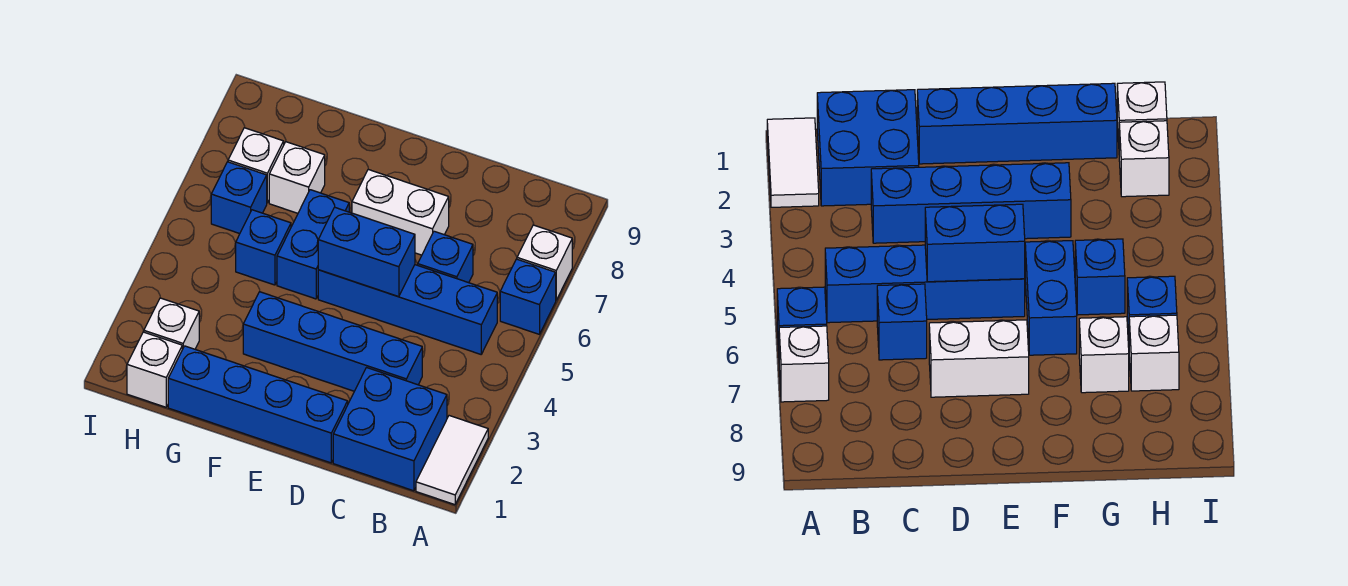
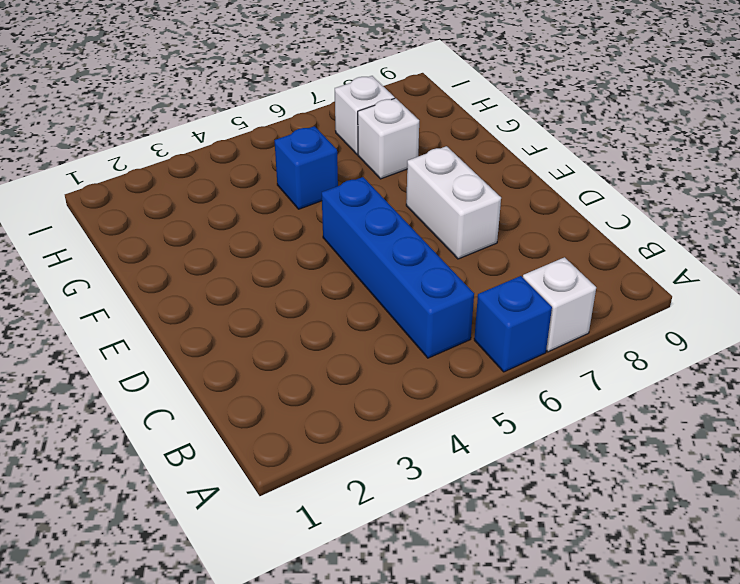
none -> white tile A1:A2 level 1
none -> blue brick B1:C2 level 1
none -> blue brick C3:F3 level 1

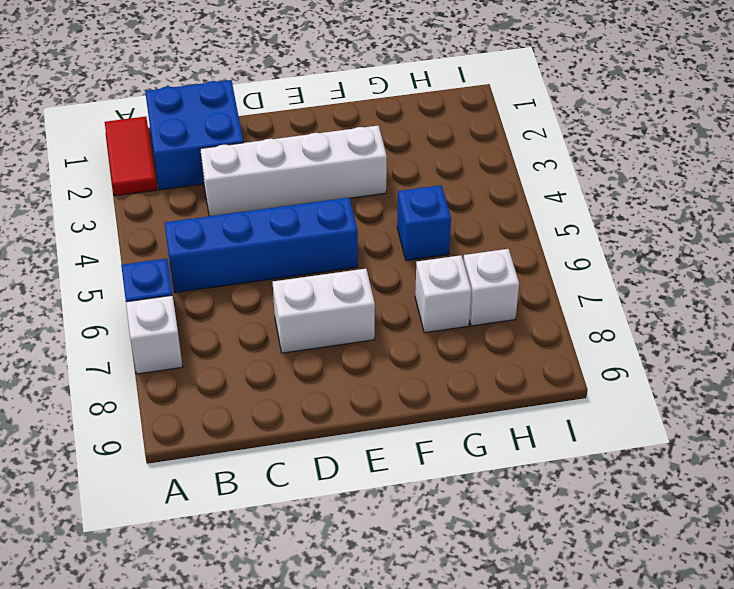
red tile A1:A2 level 1 -> white tile A1:A2 level 1
white brick C3:F3 level 1 -> blue brick C3:F3 level 1
none -> blue brick C6 level 1
none -> blue brick D1:G1 level 1
none -> blue brick F5:F6 level 1

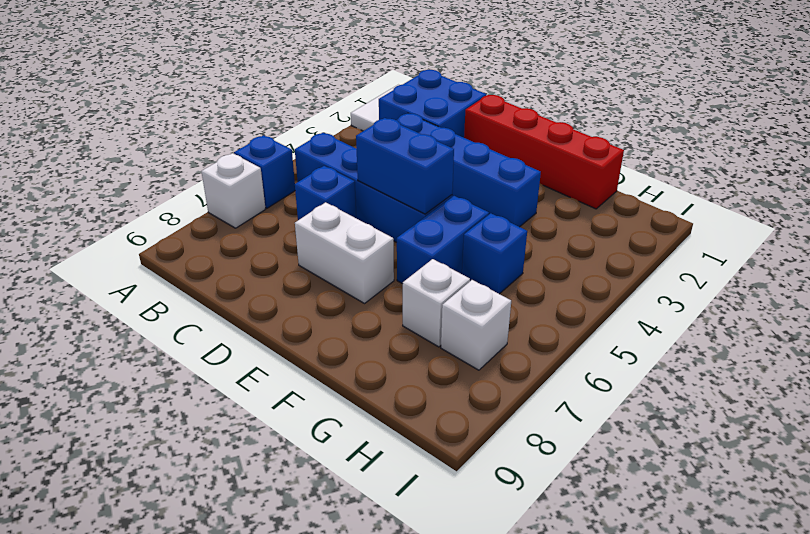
red brick D1:G1 level 1 -> blue brick D1:G1 level 1
none -> white brick H1 level 1
none -> white brick H2 level 1
none -> blue brick H6 level 1

